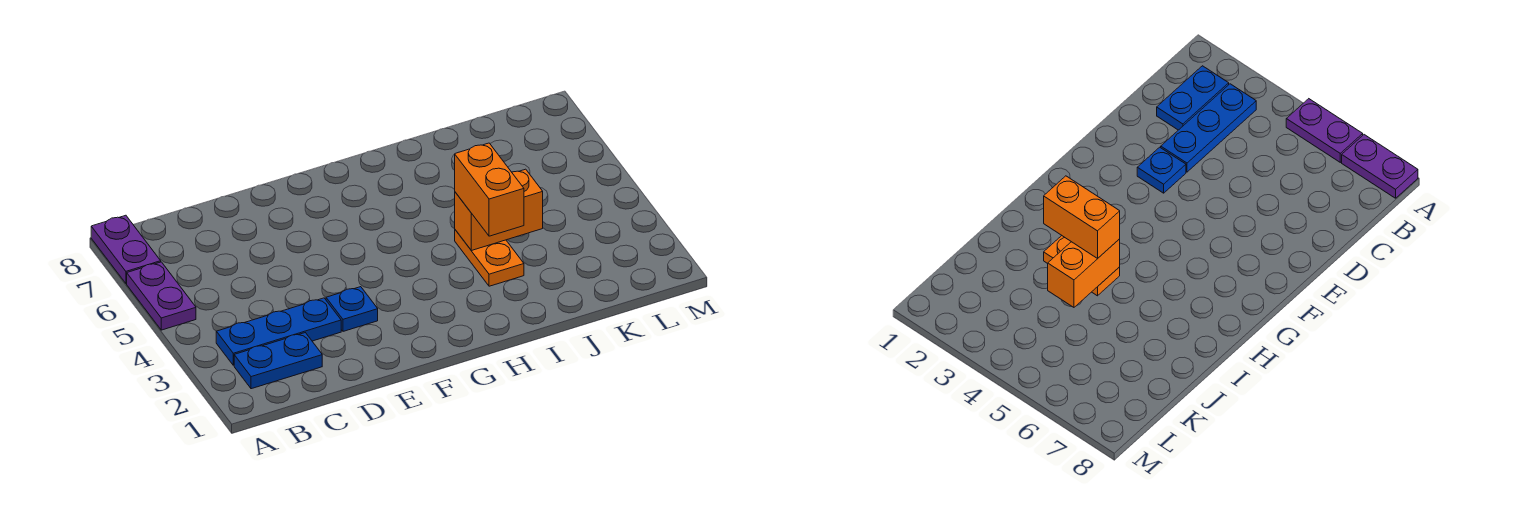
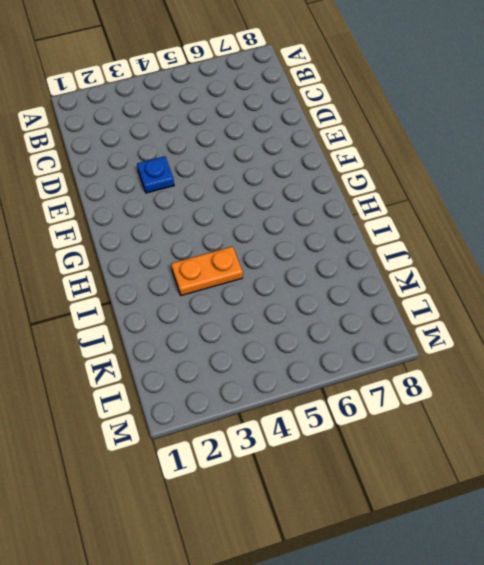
none -> purple plate A5:A6 level 1
none -> purple plate A7:A8 level 1

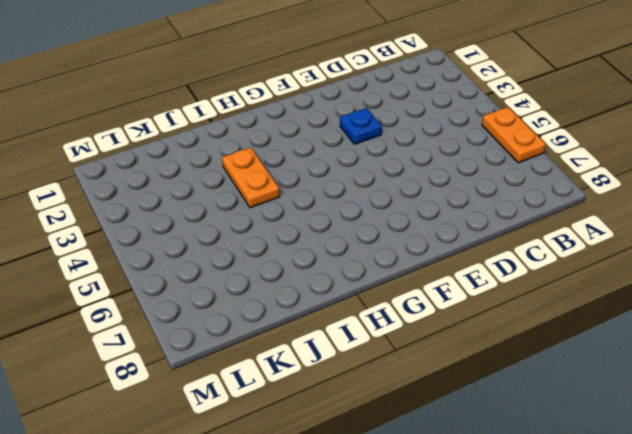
orange plate A5:A6 level 1 -> purple plate A5:A6 level 1
none -> purple plate A7:A8 level 1
none -> blue plate B2:C2 level 1

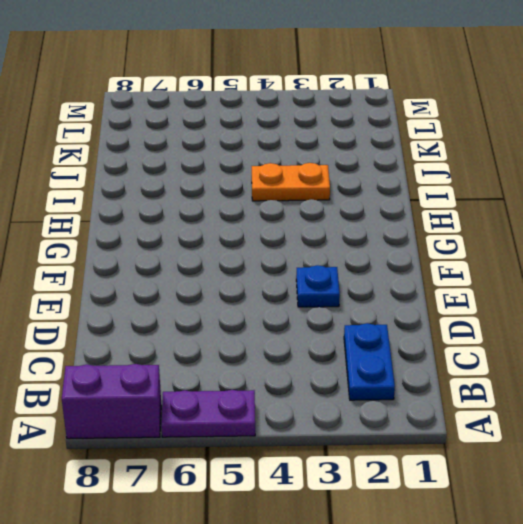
purple brick A7:A8 level 1 -> purple plate A7:A8 level 1
none -> blue plate B3:D3 level 1
none -> orange brick I4:J4 level 2

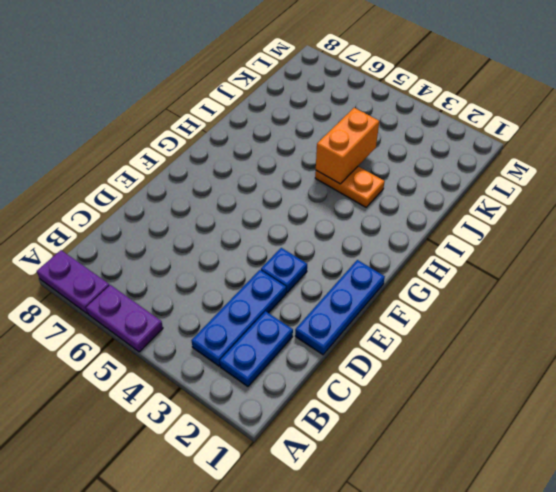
blue plate D1:F1 level 1 -> none
none -> orange brick I3:I4 level 3

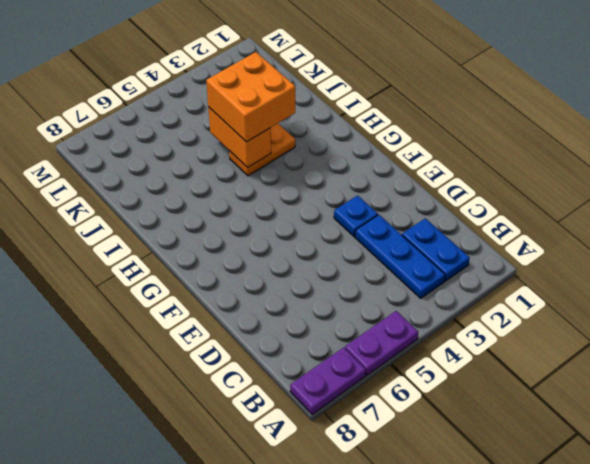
orange brick I3:J4 level 3 -> orange brick I3:I4 level 3

